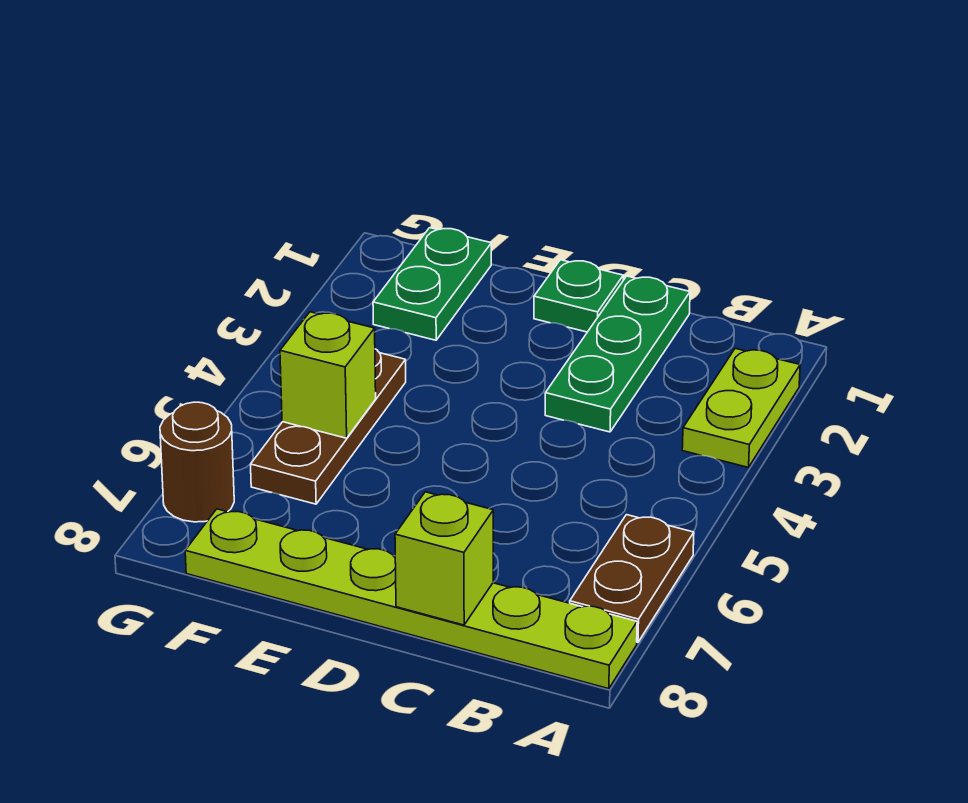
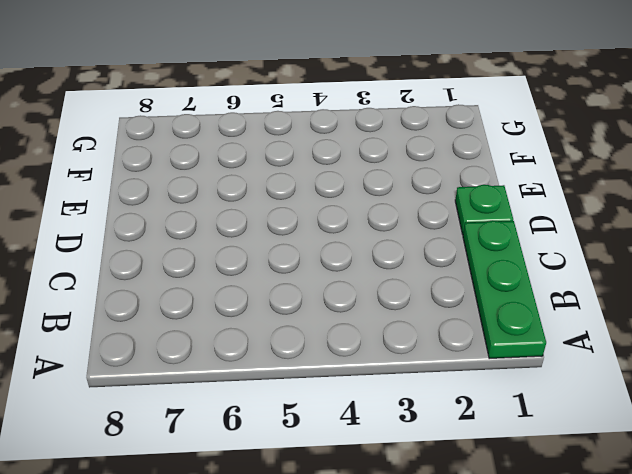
green plate A1:C1 level 1 -> green plate C1:C3 level 1
none -> lime plate A2:A3 level 1
none -> brown plate A6:A7 level 1

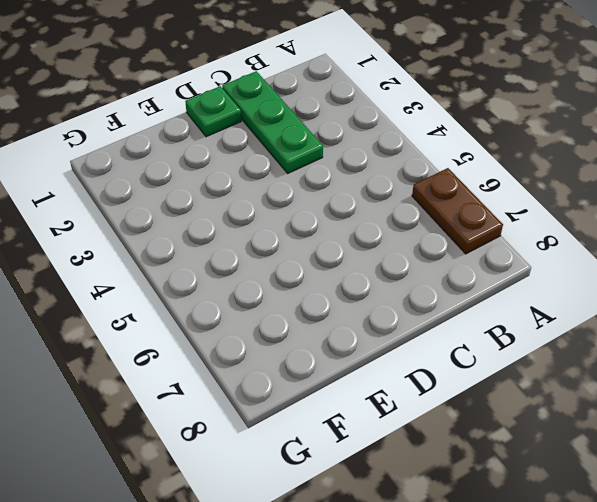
none -> lime plate A2:A3 level 1
none -> lime plate A8:F8 level 1

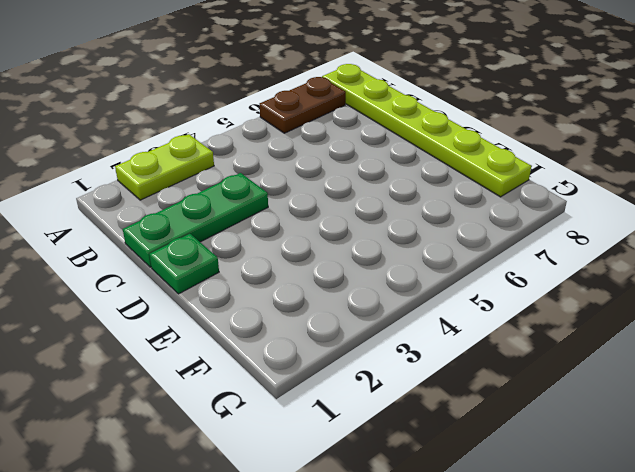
none -> green plate F1:F2 level 1
none -> brown plate F4:F6 level 1

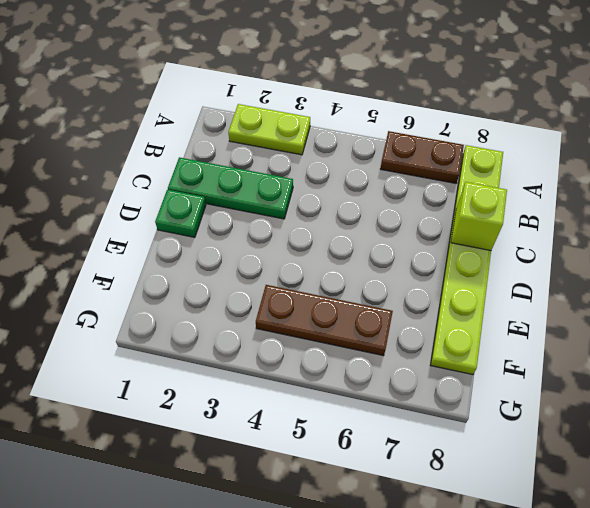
none -> green plate F1:F2 level 1
none -> brown round brick G7 level 1

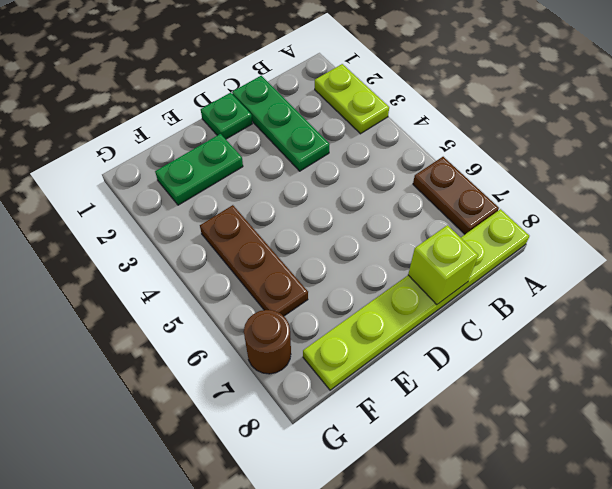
green plate E2:F2 level 1 -> green plate F1:F2 level 1
none -> lime brick F5 level 2

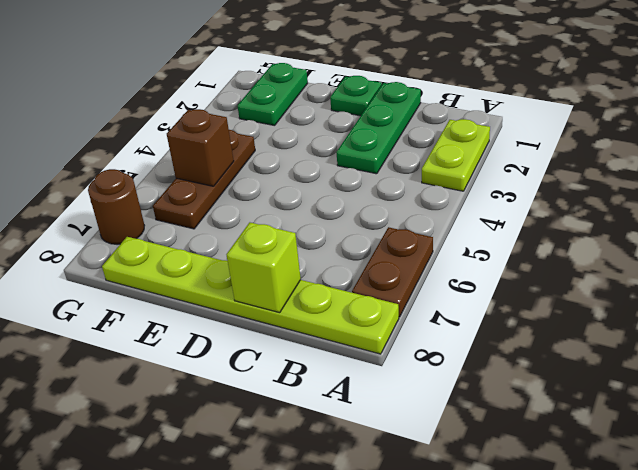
brown brick F5 level 2 -> lime brick F5 level 2

